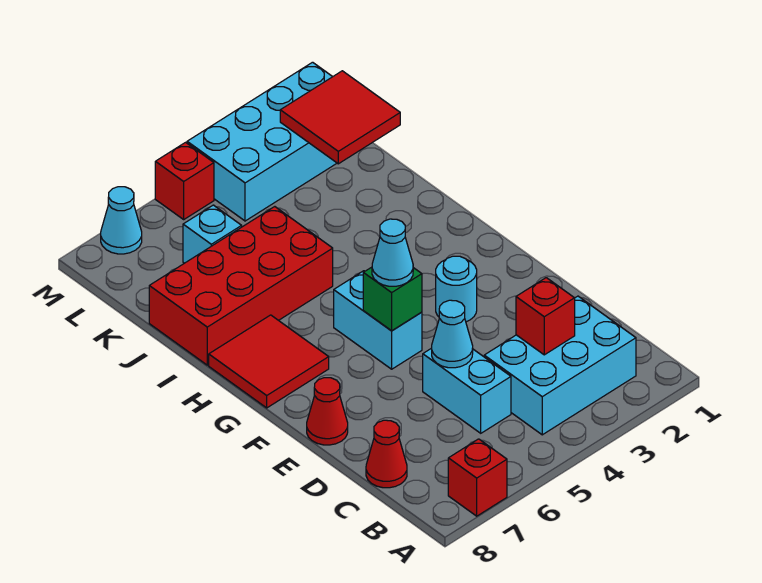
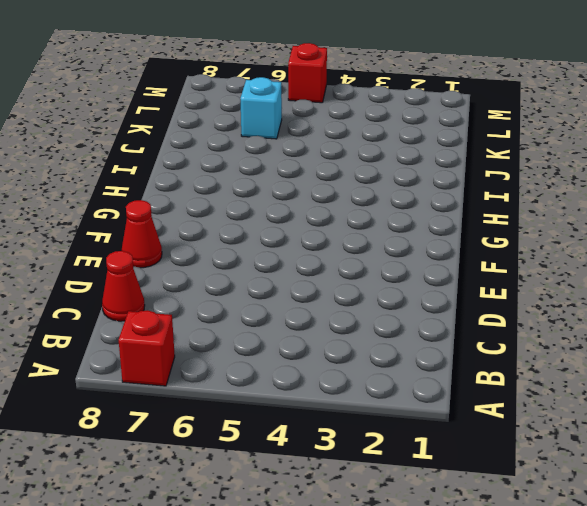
none -> cyan brick B2:C4 level 1
none -> cyan brick C5:D5 level 1
none -> cyan round brick F3 level 1

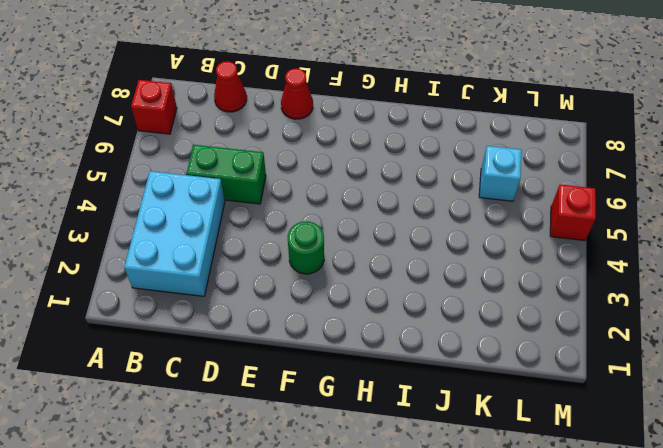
green brick C5:D5 level 1 -> cyan brick C5:D5 level 1
green round brick F3 level 1 -> cyan round brick F3 level 1
none -> cyan brick F5:G5 level 1
none -> red tile G7:H8 level 1
none -> red brick I5:J8 level 1

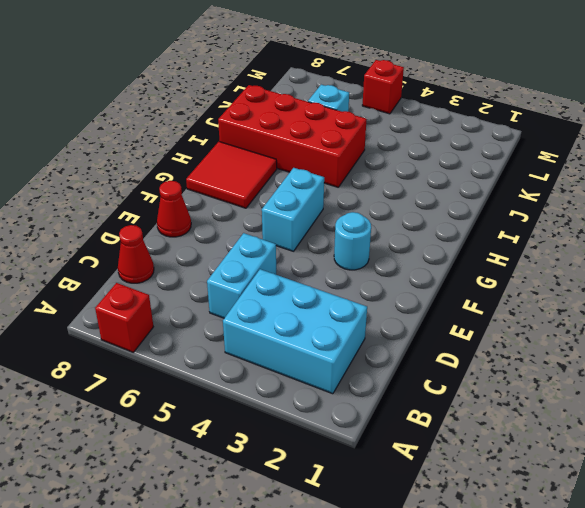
none -> cyan brick L1:M4 level 1
none -> cyan cone M7 level 1
none -> red brick C3 level 2

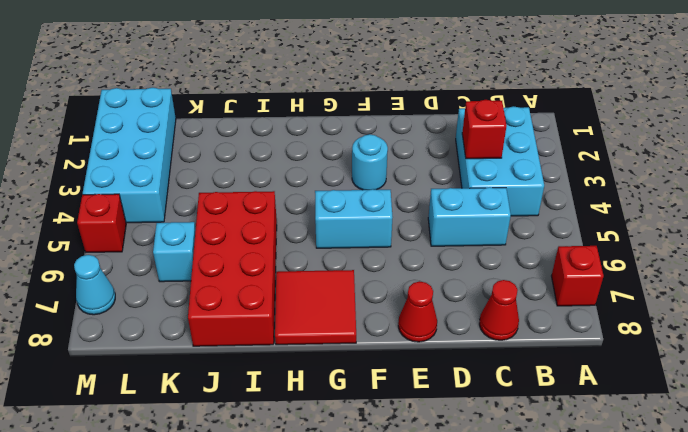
none -> cyan cone D5 level 2
none -> green brick F5 level 2
none -> red tile K1:L2 level 2

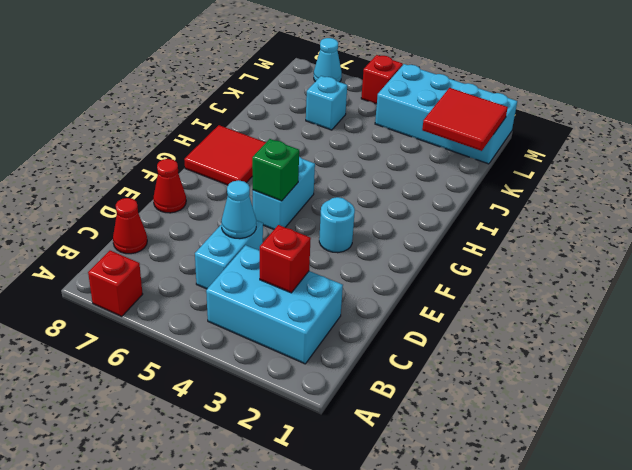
none -> red brick I5:J8 level 1
none -> cyan cone F5 level 3

